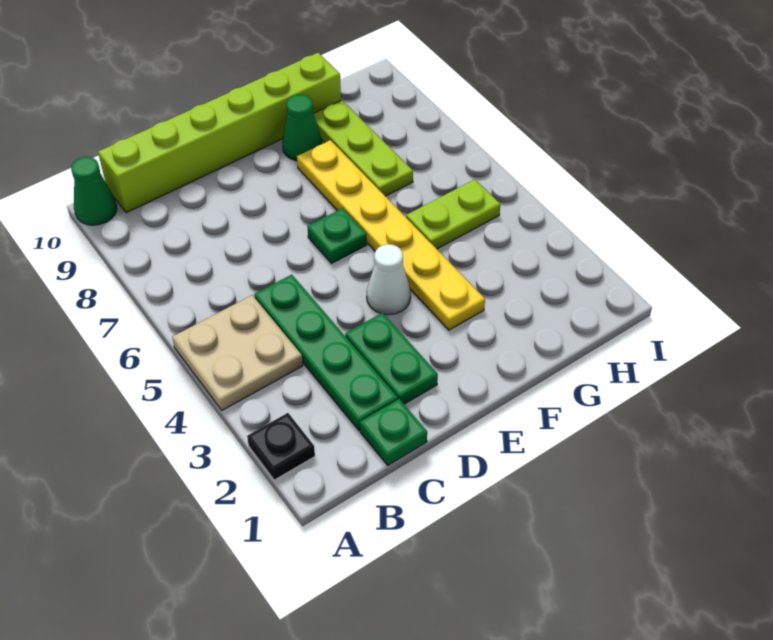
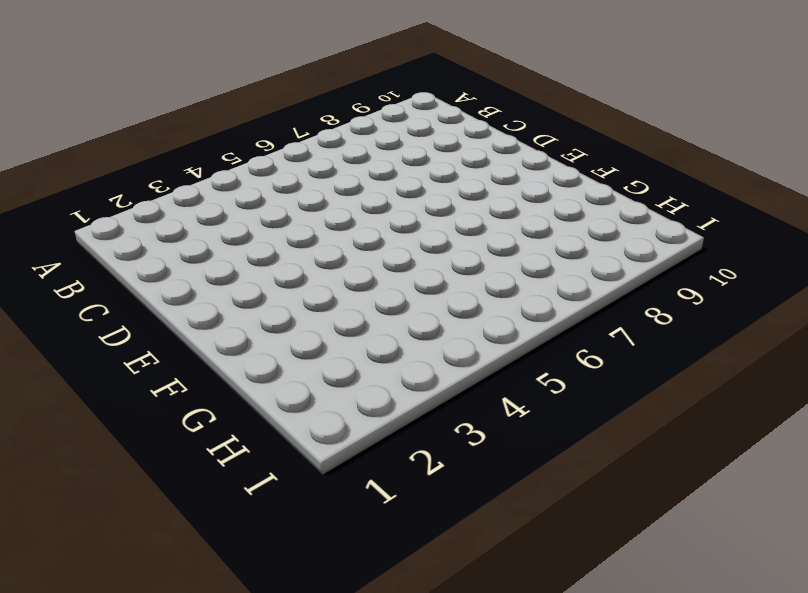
none -> black plate A2 level 1
none -> tan plate A4:B5 level 1
none -> green cone A10 level 1

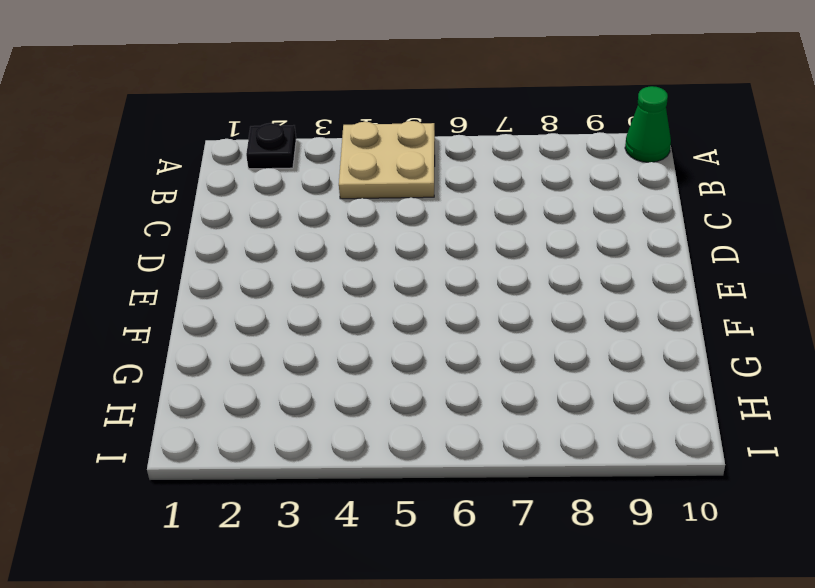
none -> lime brick B10:G10 level 1
none -> green plate C1 level 1
none -> green plate C2:C5 level 1

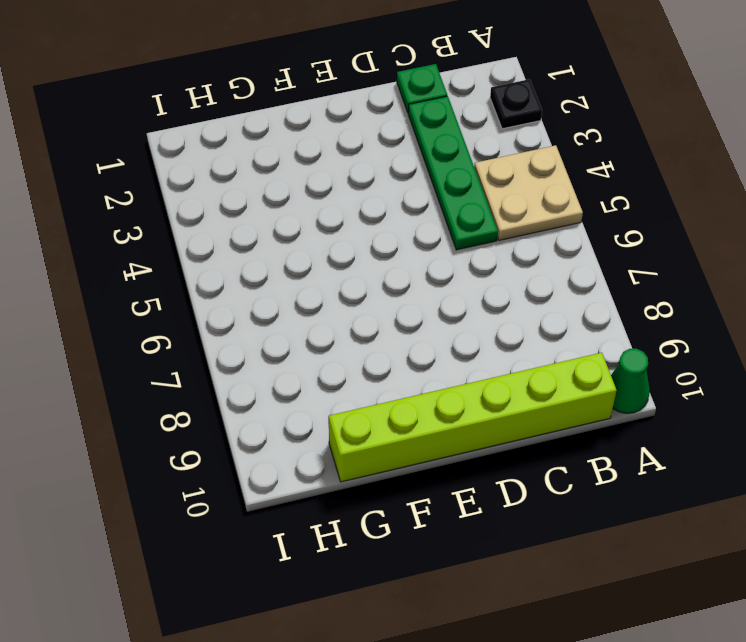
none -> green plate D2:D3 level 1
none -> white cone E4 level 1
none -> green plate E6 level 1

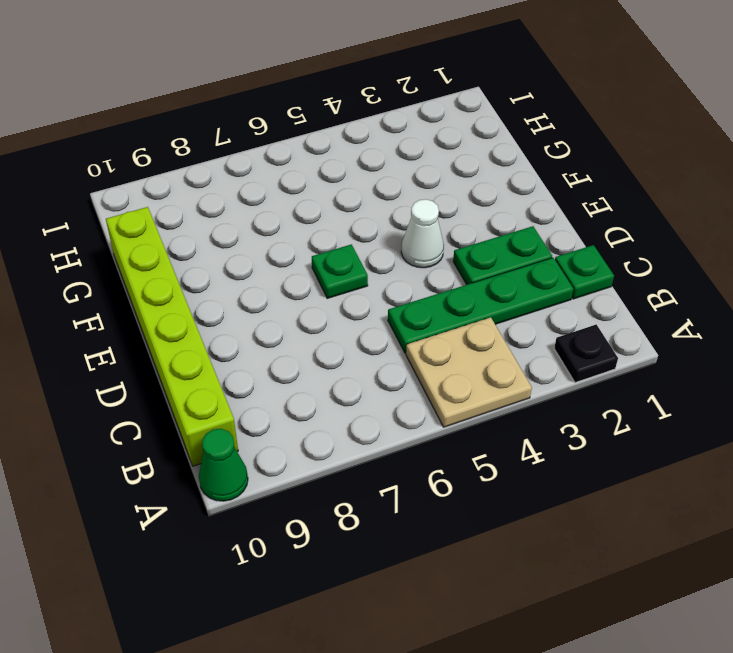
none -> yellow plate F3:F8 level 1
none -> green cone F9 level 1
none -> lime plate G5:H5 level 1

